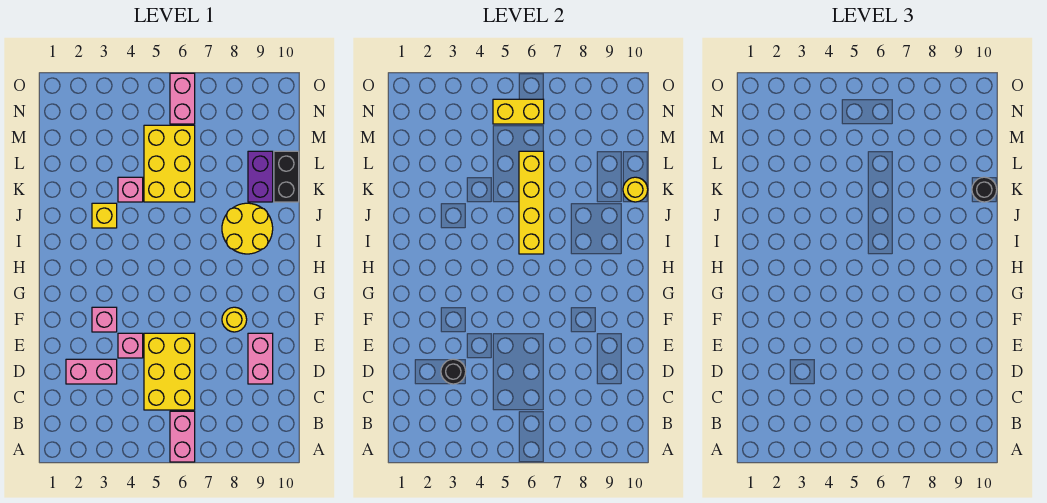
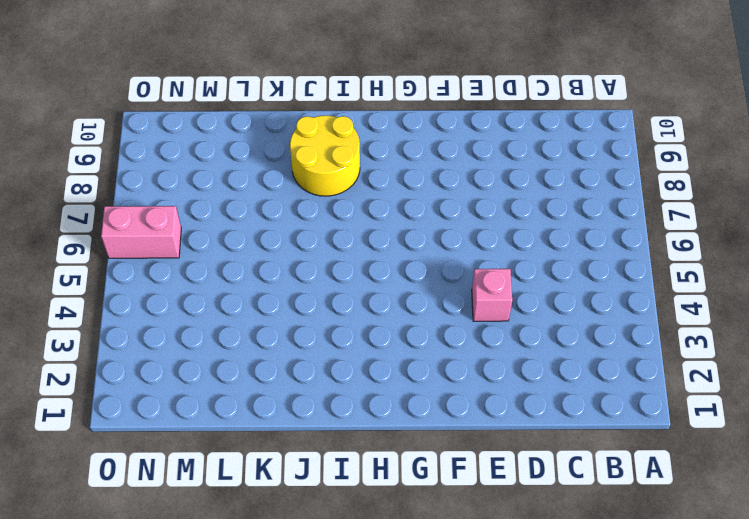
none -> pink brick A6:B6 level 1
none -> yellow brick C5:E6 level 1
none -> pink brick D2:D3 level 1

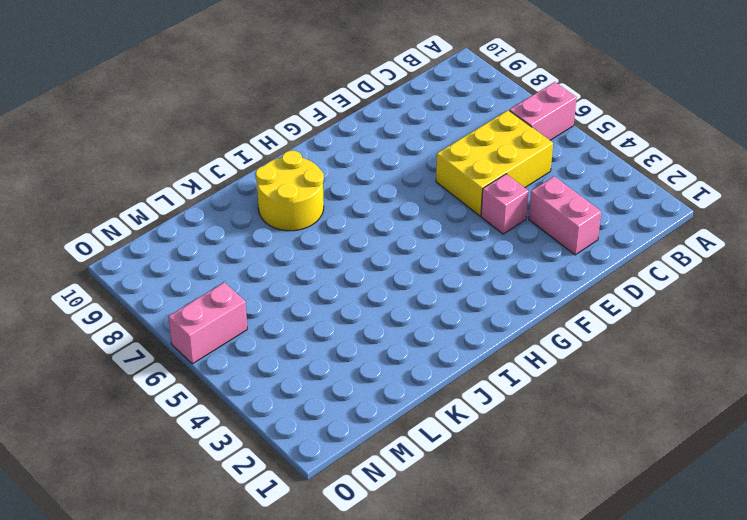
none -> pink brick D9:E9 level 1
none -> pink brick F3 level 1
none -> yellow round brick F8 level 1

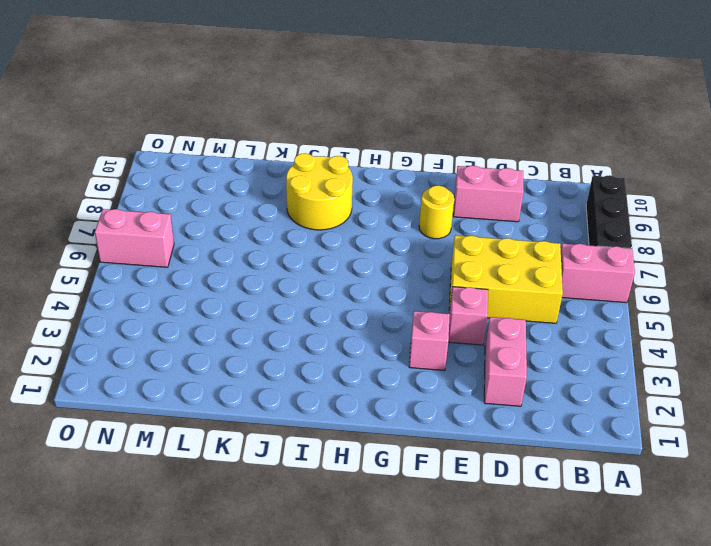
black brick A7:A9 level 1 -> none
none -> yellow brick J3 level 1
none -> pink brick K4 level 1
none -> yellow brick K5:M6 level 1

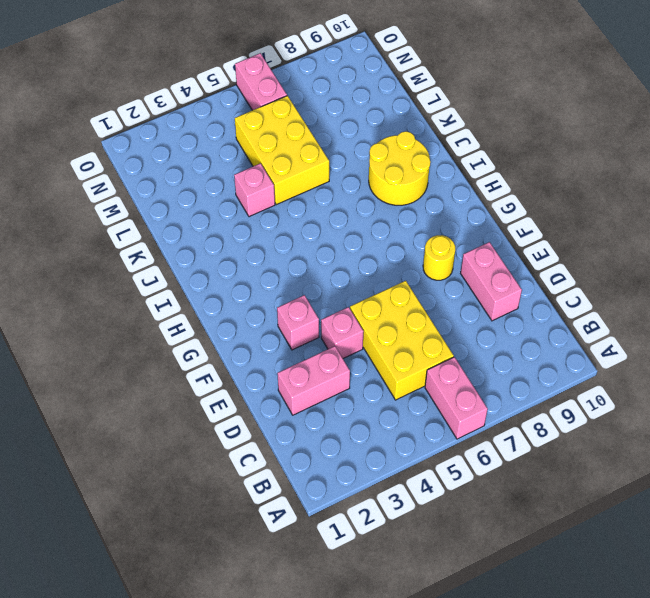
none -> yellow brick J3 level 1
none -> purple brick K9:L9 level 1
none -> black brick K10:L10 level 1

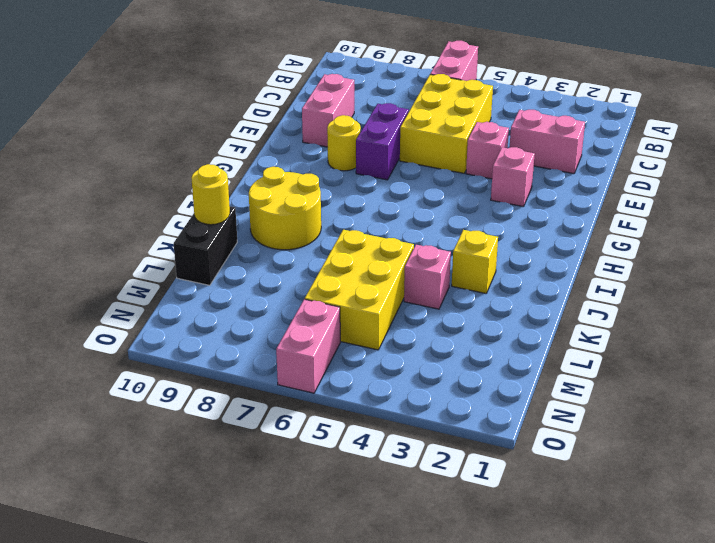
purple brick E7:F7 level 1 -> purple brick K9:L9 level 1
none -> black round brick D3 level 2
none -> yellow brick I6:L6 level 2
none -> yellow brick N5:N6 level 2

